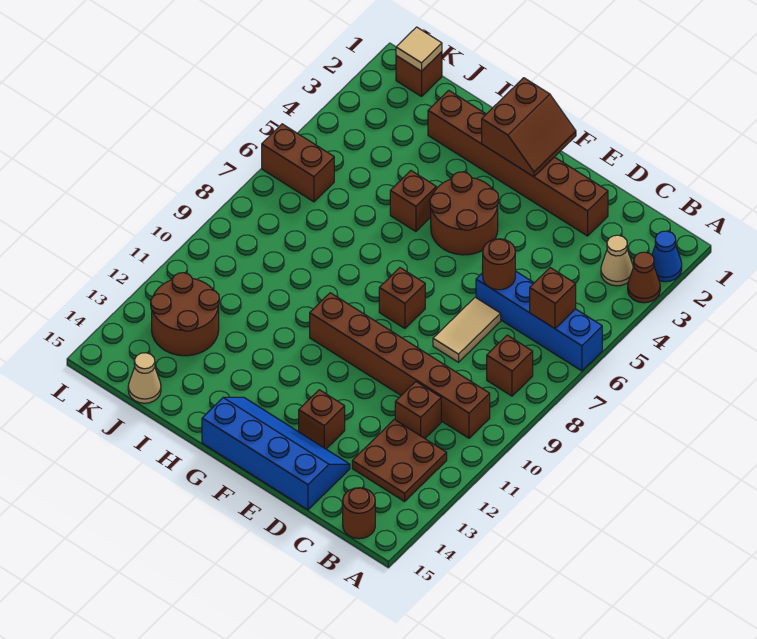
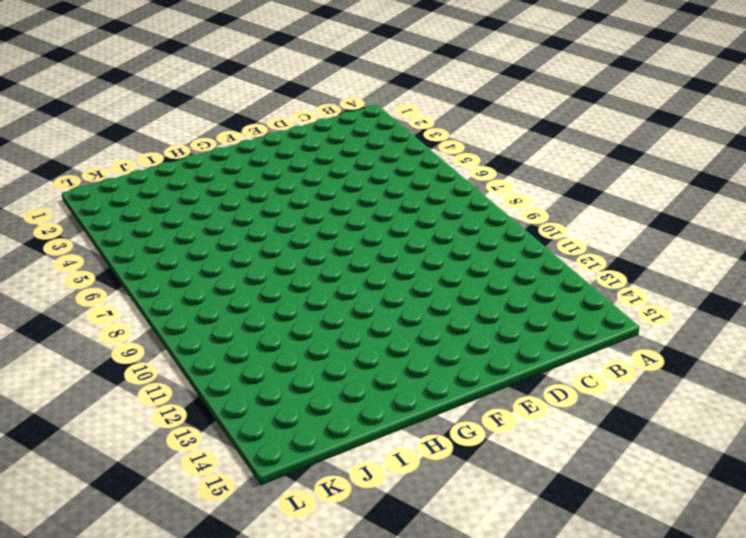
none -> blue cone A2 level 1
none -> brown cone A3 level 1
none -> blue brick A6:D6 level 1

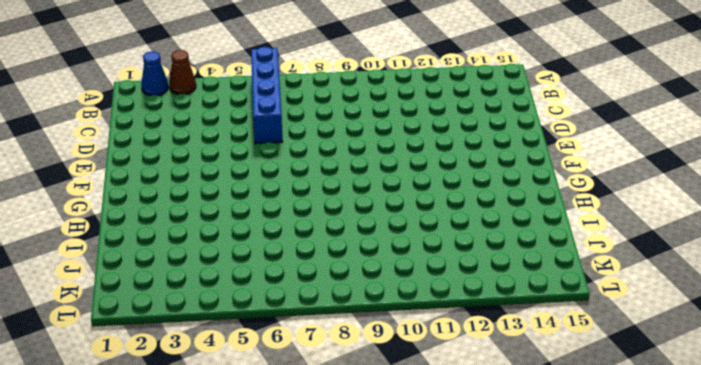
none -> tan cone B3 level 1
none -> brown brick B8 level 1
none -> brown brick B10:G10 level 1

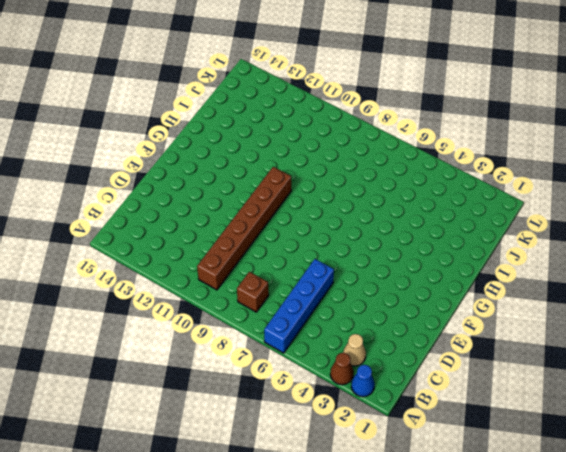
none -> brown plate B12:C13 level 1
none -> brown round brick B15 level 1
none -> brown brick C11 level 1

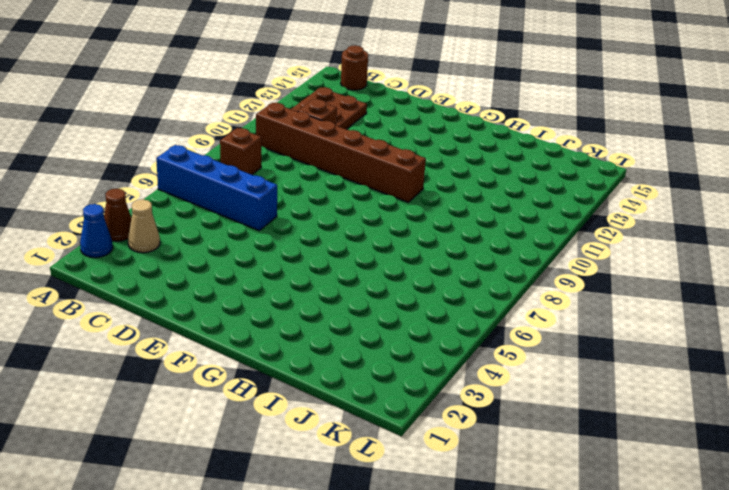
none -> brown brick D2:I2 level 1
none -> tan tile D7:D8 level 1
none -> blue slope D14:G15 level 1 top 15

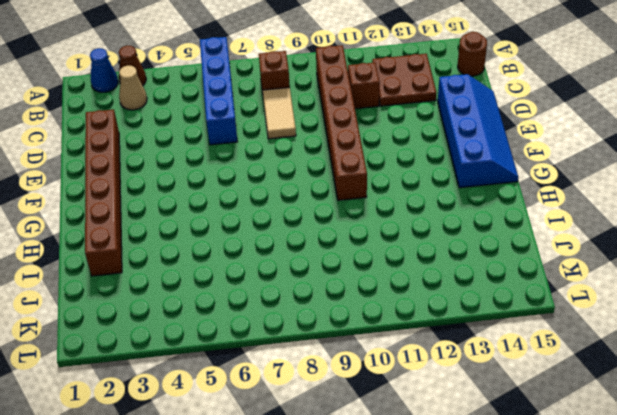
tan tile C8:D8 level 1 -> tan tile D7:D8 level 1
blue slope D14:G15 level 1 top 14 -> blue slope D14:G15 level 1 top 15
none -> brown brick E13 level 1
none -> brown round brick F4:G5 level 1
none -> brown brick F8 level 1

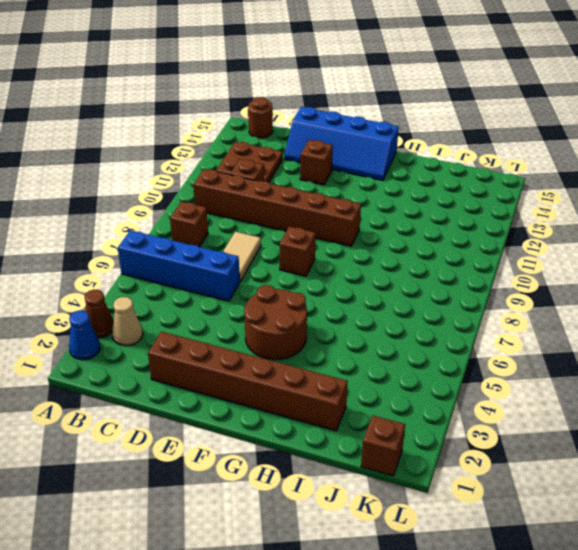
none -> brown brick H5 level 1
none -> brown round brick J12:K13 level 1
none -> tan cone J15 level 1

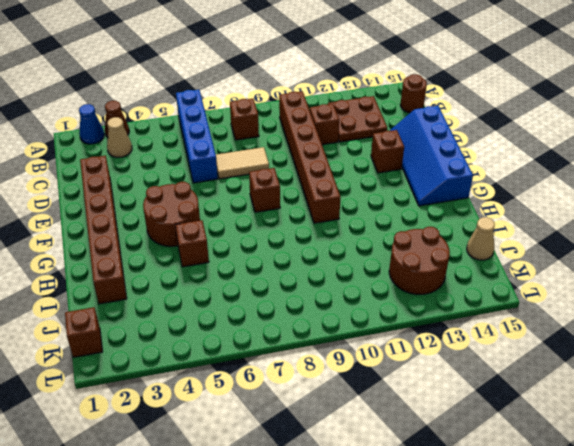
none -> brown brick K6:L6 level 1
none -> brown brick B6 level 2
none -> brown round brick D6 level 2

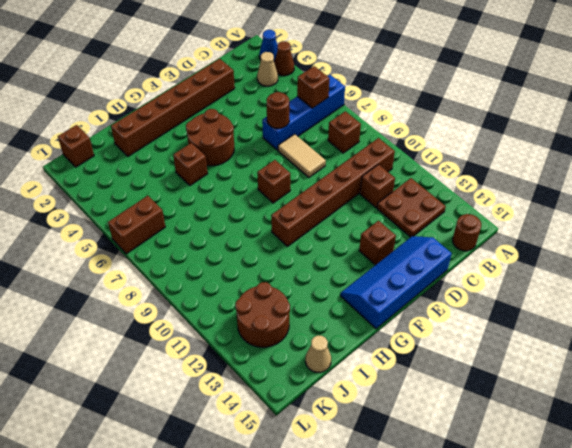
none -> brown slope F1:G2 level 2 top G
none -> tan tile K1 level 2

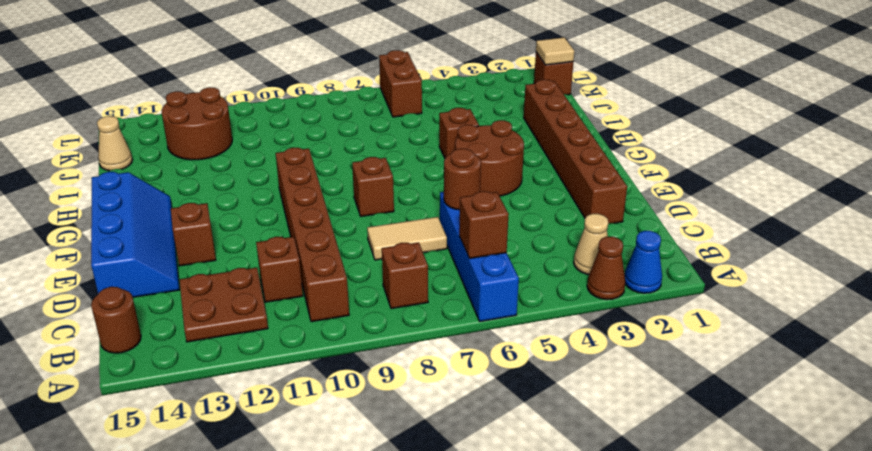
none -> brown slope F1:G2 level 2 top G

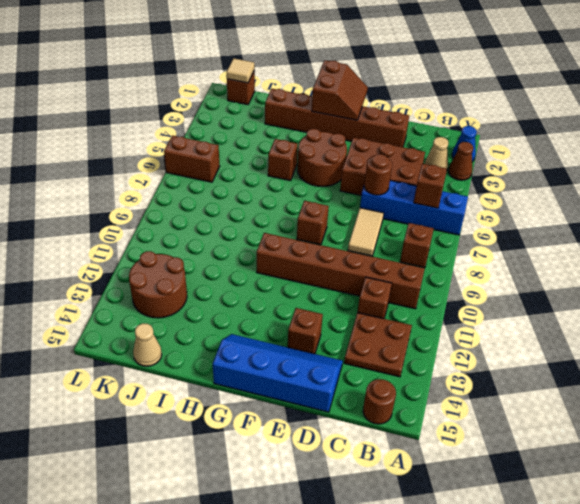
brown brick C4:E5 level 1 -> none

